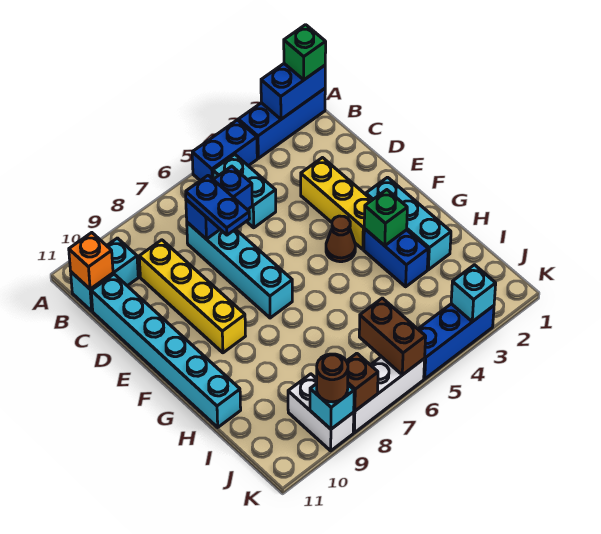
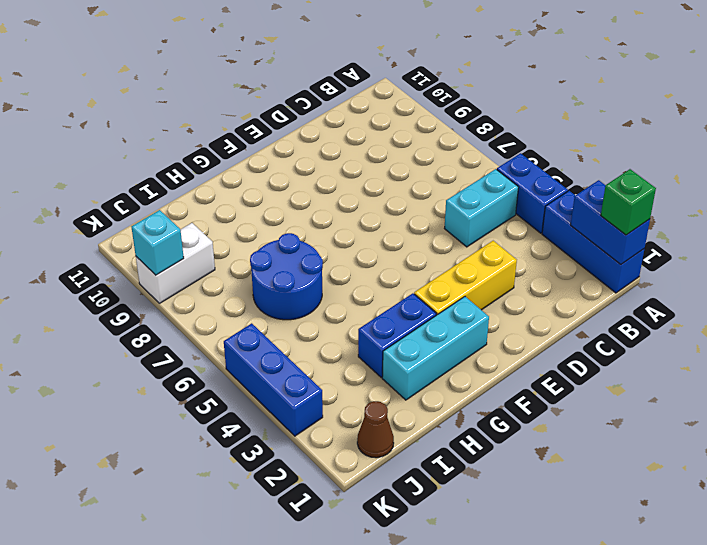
blue round brick H6:I7 level 1 -> none
brown cone J1 level 1 -> brown cone F4 level 1
none -> cyan brick B10:B11 level 1
none -> cyan brick C7:F7 level 1
none -> yellow brick C9:F9 level 1

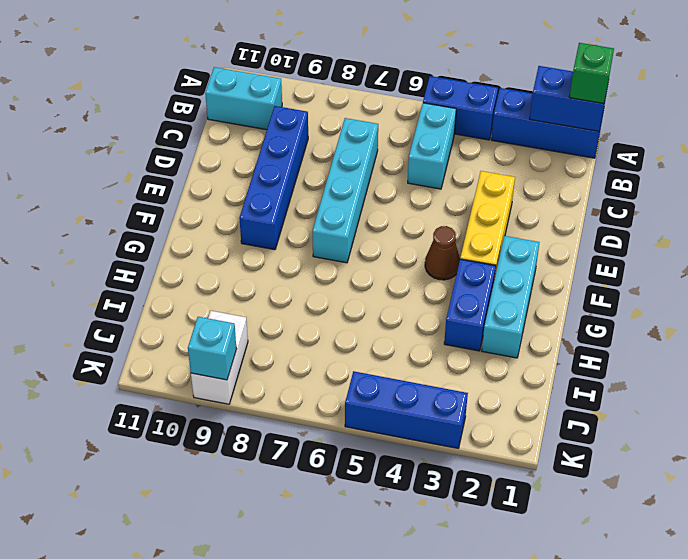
blue brick C9:F9 level 1 -> yellow brick C9:F9 level 1
none -> cyan brick C11:H11 level 1
none -> white brick K6:K8 level 1
none -> orange brick B11 level 2

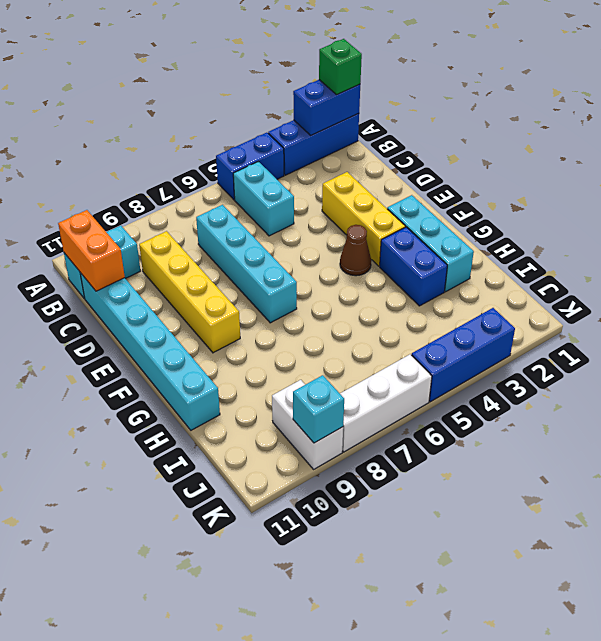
orange brick B11:C11 level 2 -> orange brick B11 level 2
none -> blue brick C6:C7 level 2
none -> green brick G3 level 2
none -> brown brick J6:K6 level 2

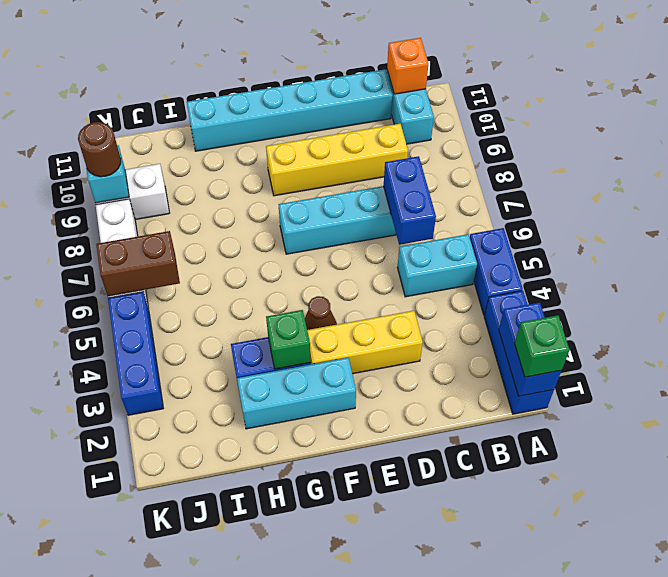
none -> cyan brick K3 level 2
none -> brown brick K8 level 2
none -> blue plate C7:D7 level 3

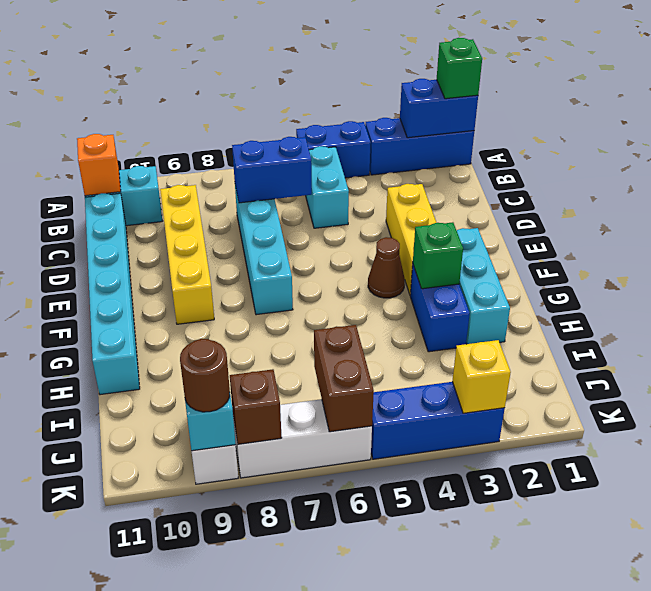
yellow brick K3 level 2 -> cyan brick K3 level 2
none -> blue plate C7:D7 level 3

